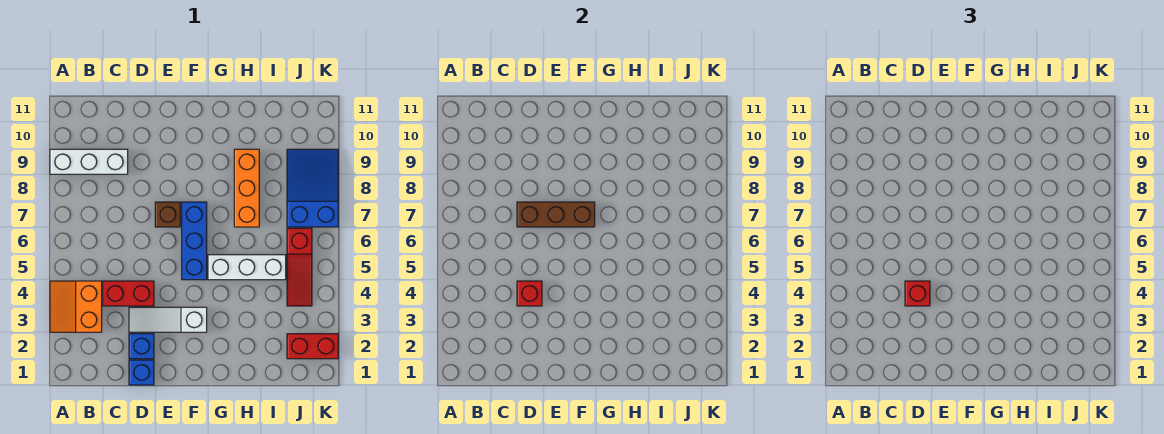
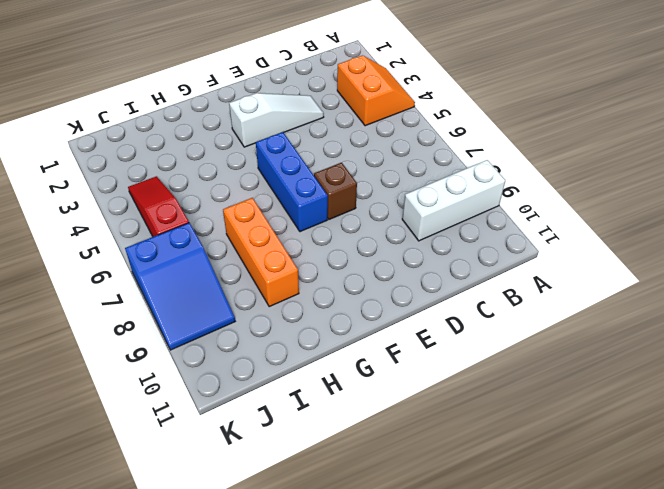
none -> red brick C4:D4 level 1
none -> blue brick D1 level 1
none -> blue brick D2 level 1

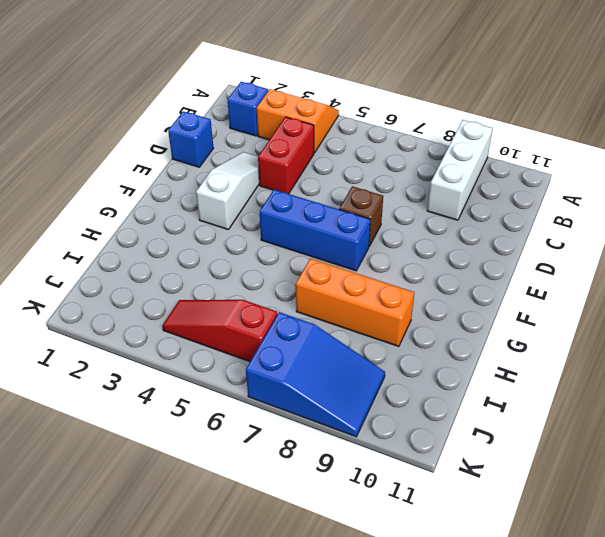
blue brick B2 level 1 -> blue brick D2 level 1
none -> white brick G5:I5 level 1
none -> red brick J2:K2 level 1
none -> red brick D4 level 2

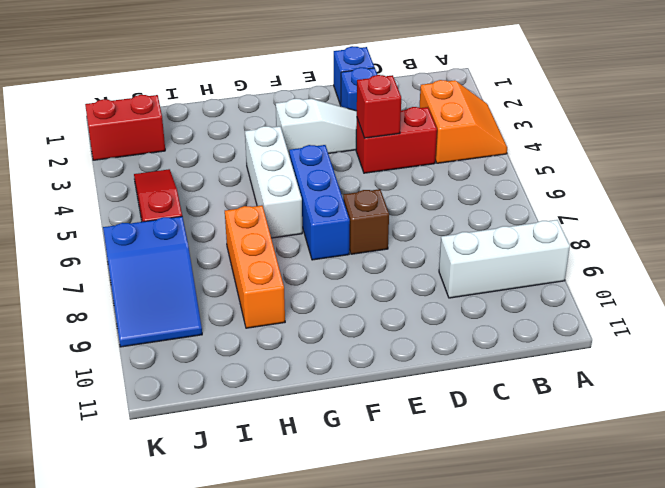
white brick G4:G6 level 1 -> white brick G5:I5 level 1
none -> brown brick D7:F7 level 2
none -> red brick D4 level 3

